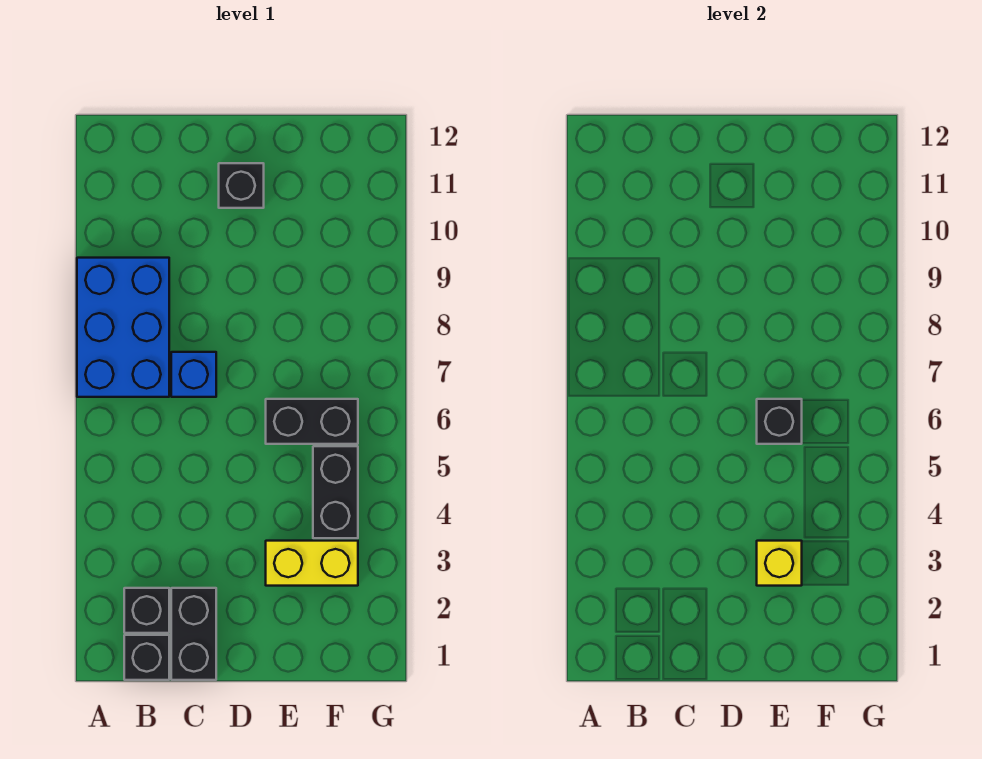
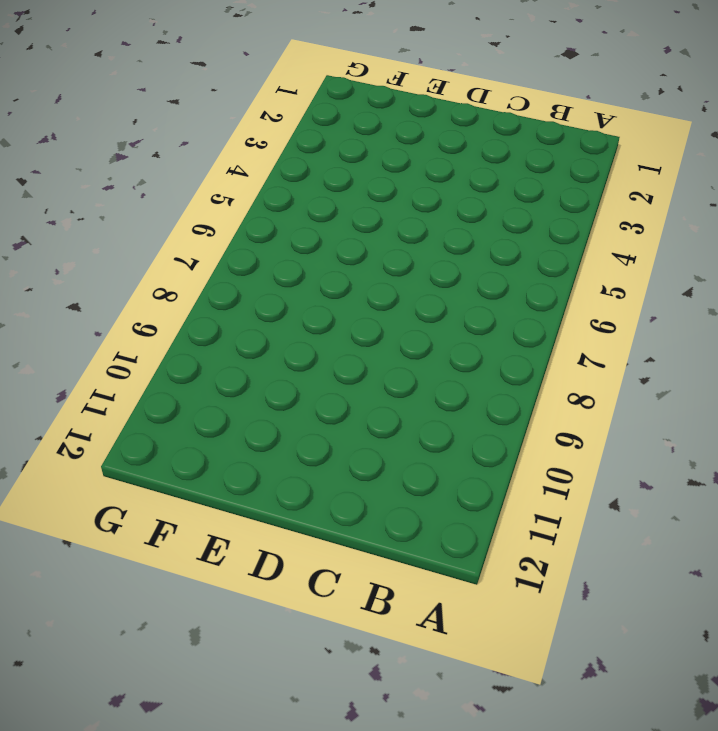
none -> blue brick A7:B9 level 1
none -> black brick B1 level 1

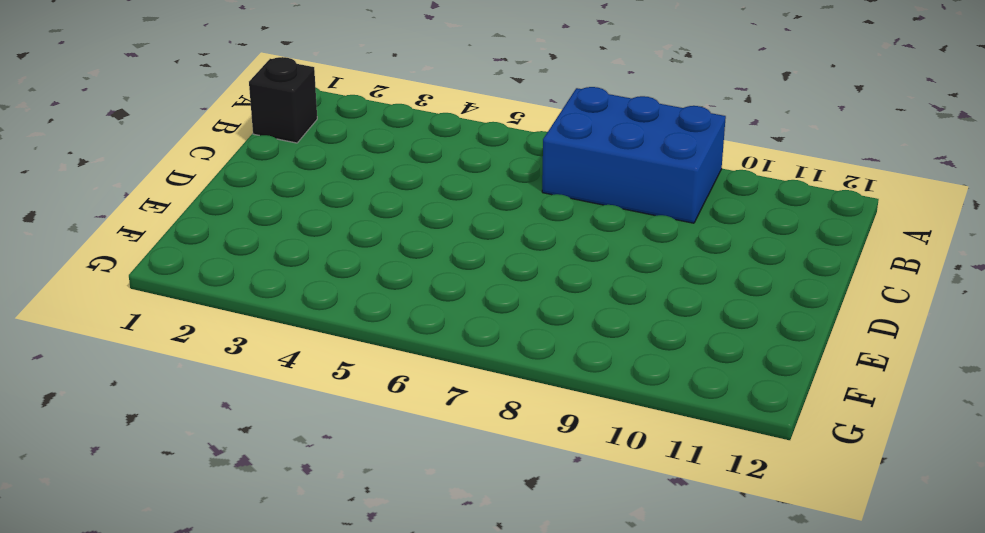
none -> black brick B2 level 1
none -> black brick C1:C2 level 1

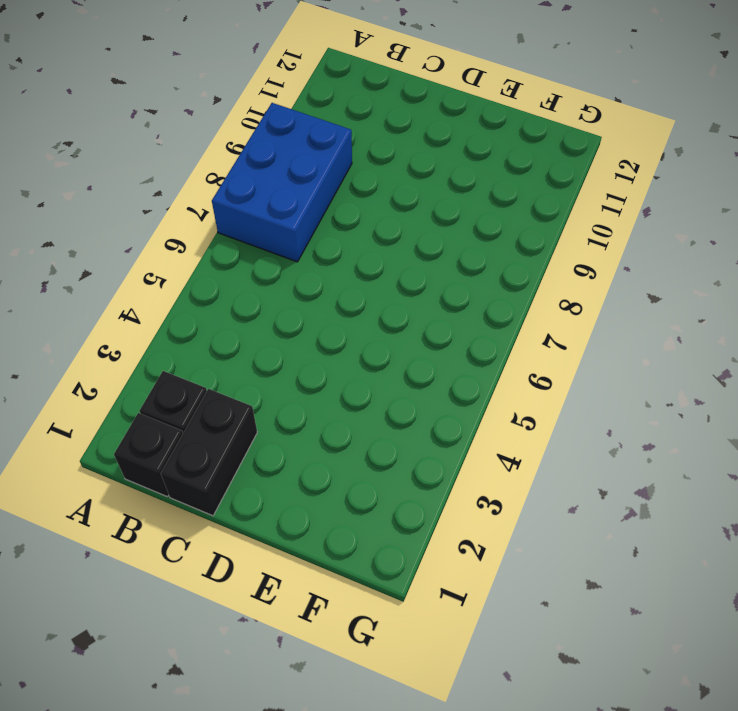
none -> blue brick C7 level 1
none -> black brick D11 level 1

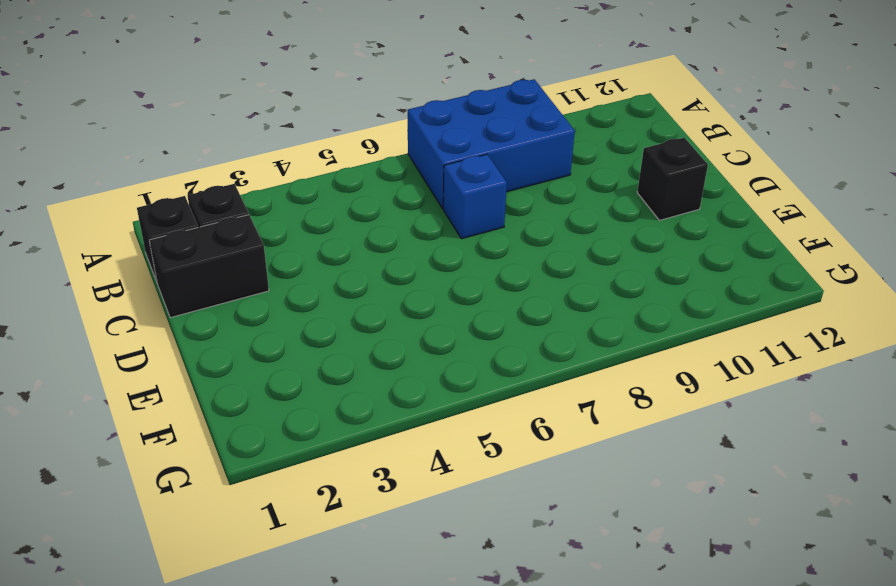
none -> yellow brick E3:F3 level 1
none -> black brick E6:F6 level 1

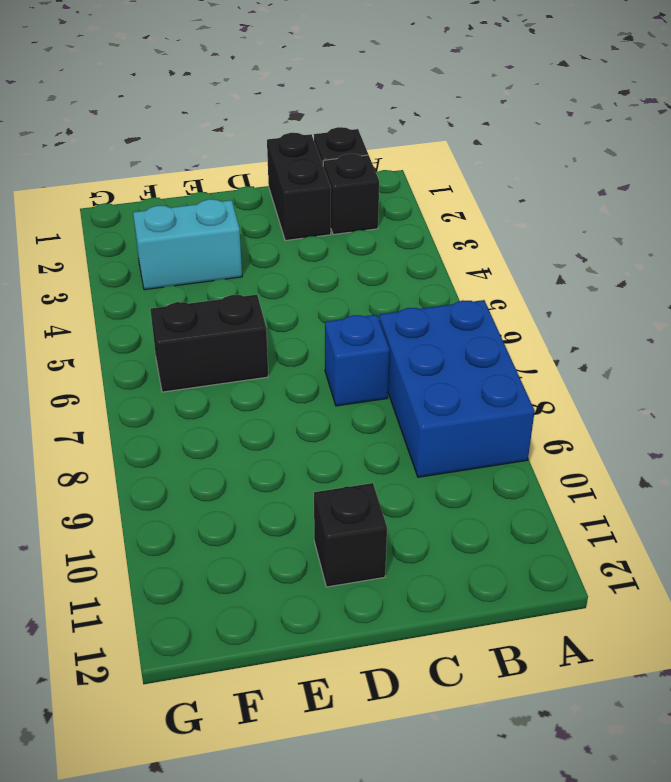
cyan brick E3:F3 level 1 -> yellow brick E3:F3 level 1
none -> black brick F4:F5 level 1
none -> yellow brick E3 level 2

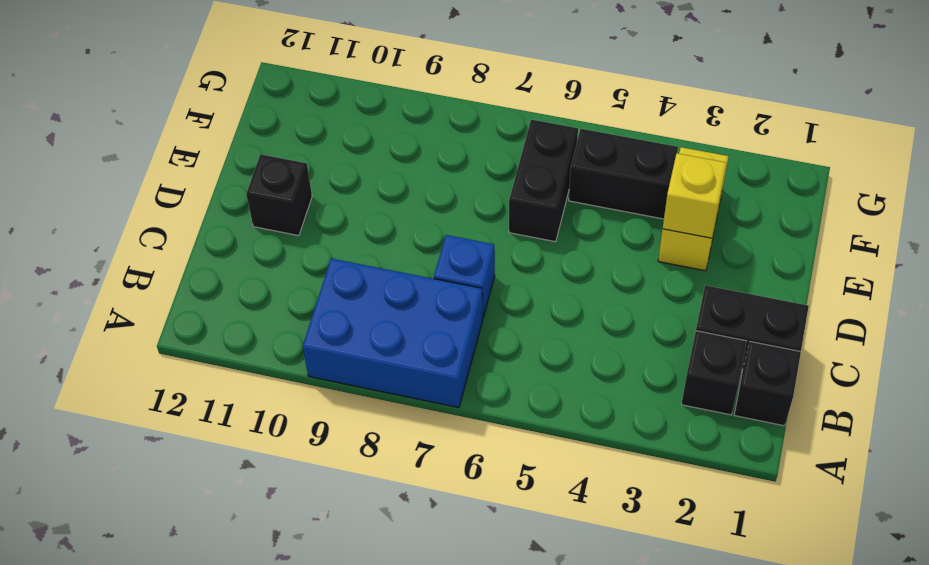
none -> black brick E6 level 2

